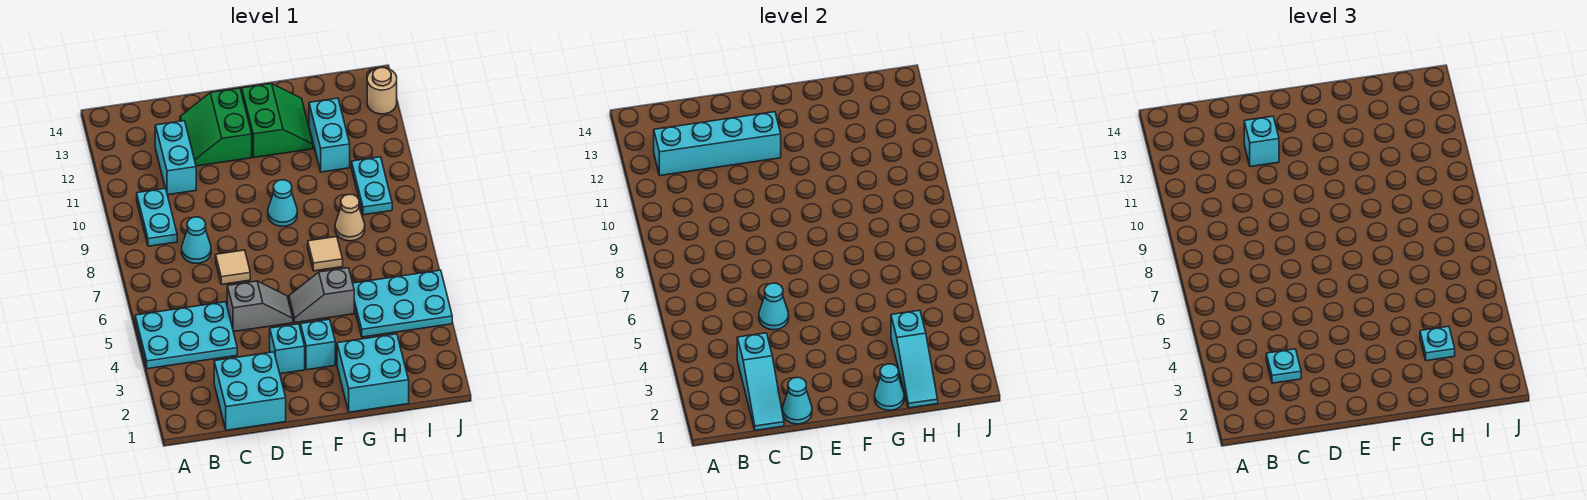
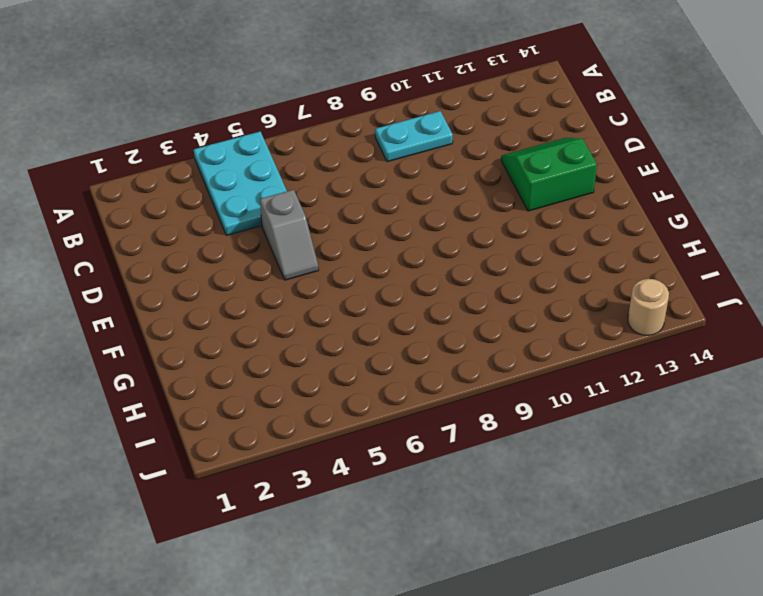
none -> cyan brick C1:D2 level 1
none -> cyan cone C8 level 1
none -> cyan brick C11:C12 level 1

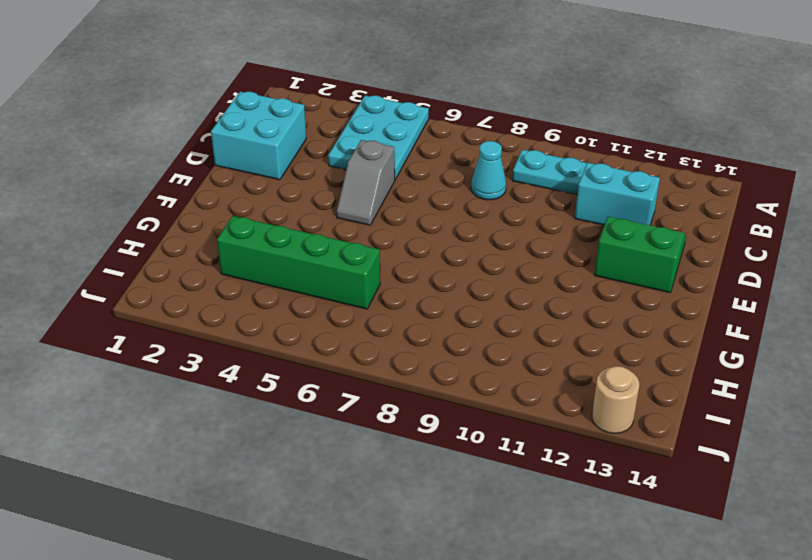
green brick H3:H6 level 1 -> cyan plate H4:J5 level 1
none -> tan tile D7 level 1
none -> cyan brick E3 level 1
none -> cyan brick F3 level 1

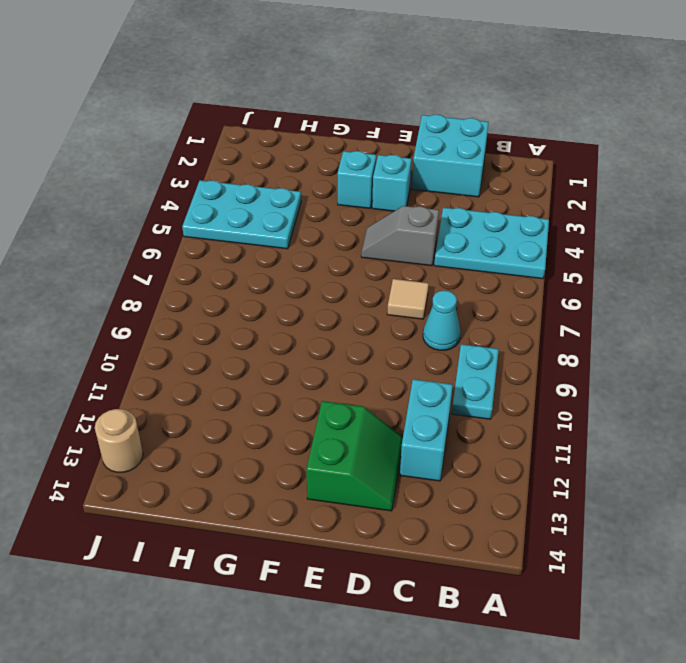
none -> grey slope F5:G5 level 1 top G
none -> cyan cone F9 level 1
none -> green slope F12:G13 level 1 top F

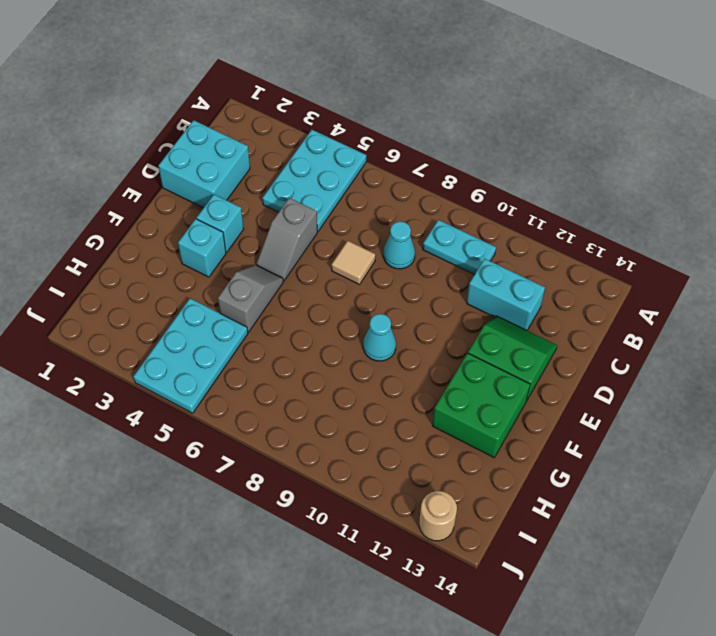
green brick F12:G13 level 1 -> green slope F12:G13 level 1 top F
none -> cyan brick G1:H2 level 1
none -> tan tile G7 level 1
none -> tan cone H8 level 1

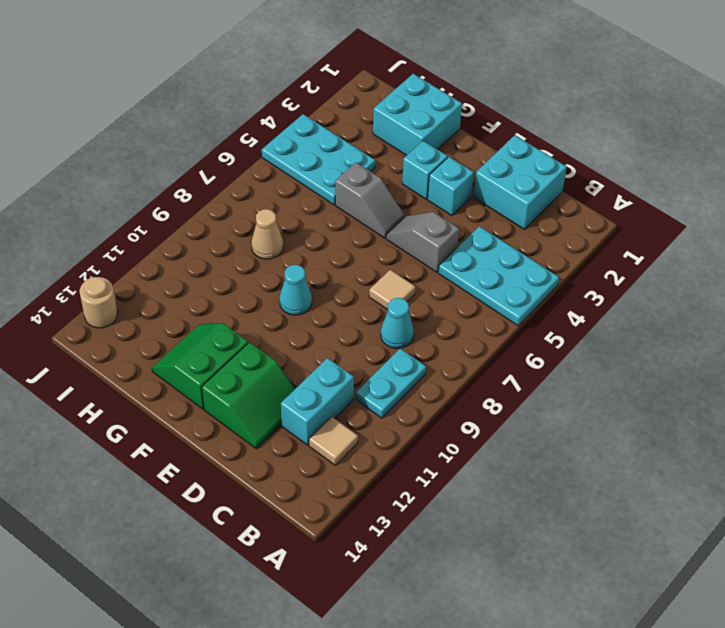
tan tile B12 level 1 -> tan tile G7 level 1
none -> cyan brick H11:H12 level 1
none -> cyan plate I9:I10 level 1
none -> cyan brick B12:E12 level 2

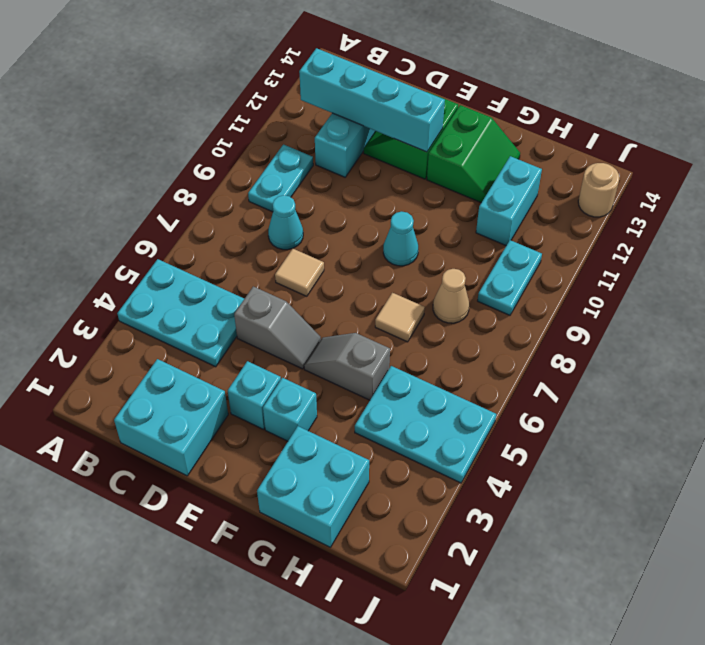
none -> cyan slope C1:C3 level 2 top 3
none -> cyan cone D1 level 2
none -> cyan cone D5 level 2

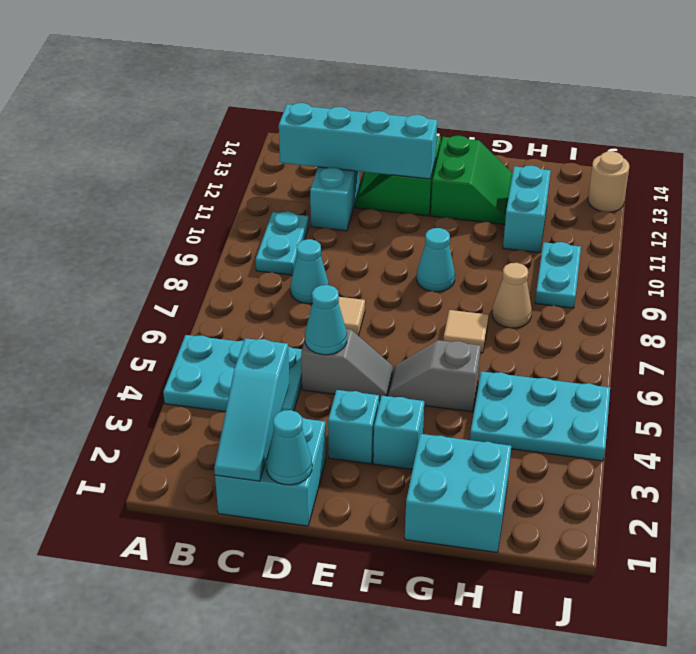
none -> cyan cone G1 level 2
none -> cyan slope H1:H3 level 2 top 3
none -> cyan plate C3 level 3

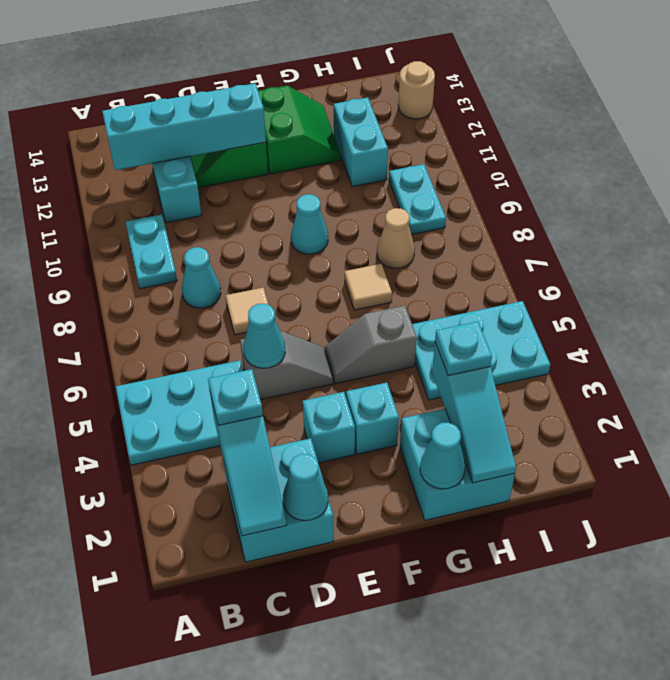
none -> cyan brick D12 level 3

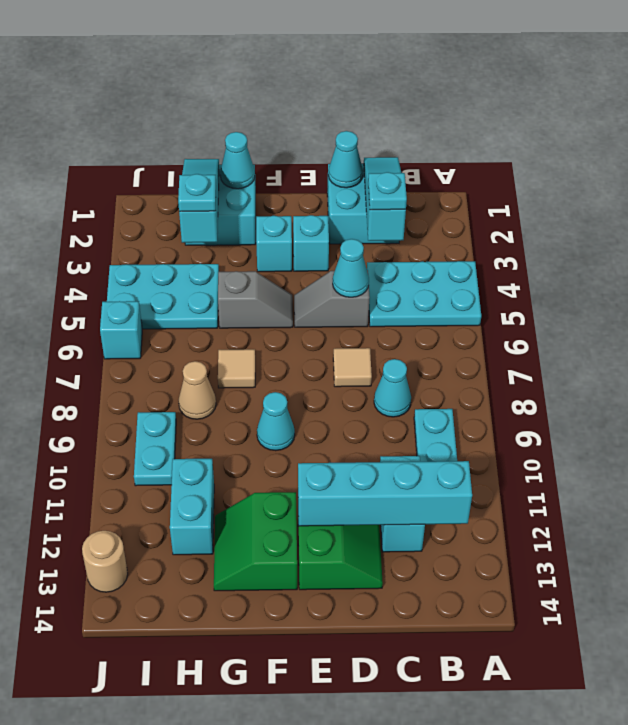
cyan brick J6 level 1 -> cyan brick D12 level 3

